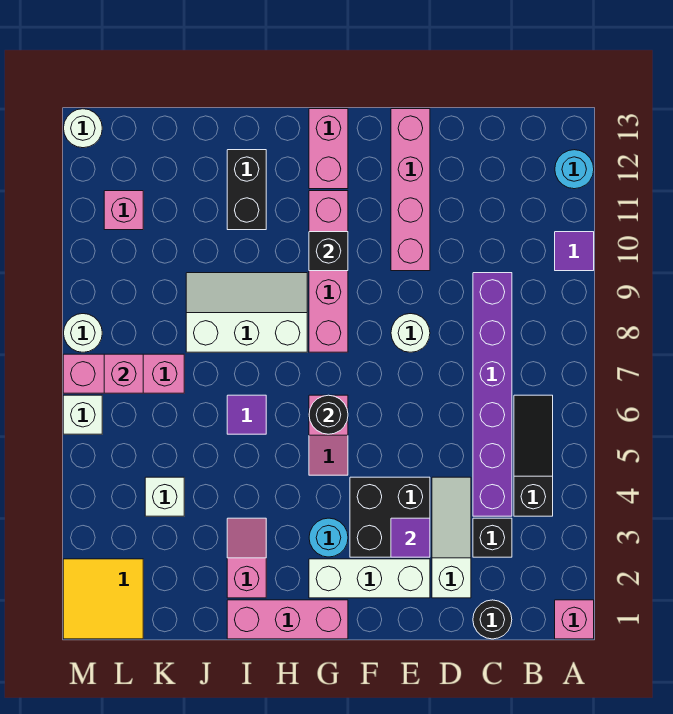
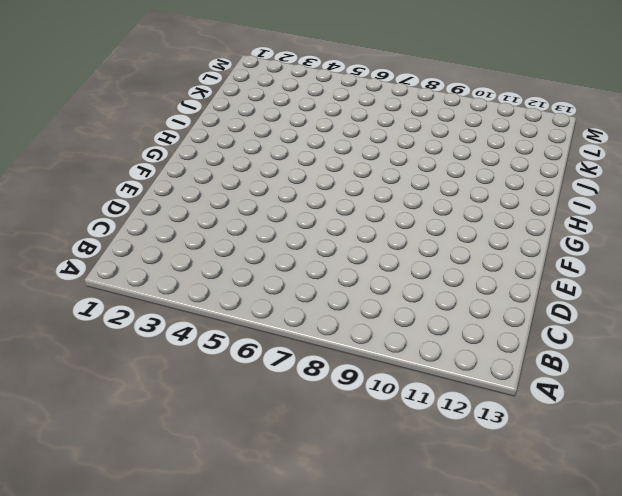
none -> pink brick A1 level 1
none -> purple tile A10 level 1
none -> cyan round brick A12 level 1
none -> black slope B4:B6 level 1 top 4

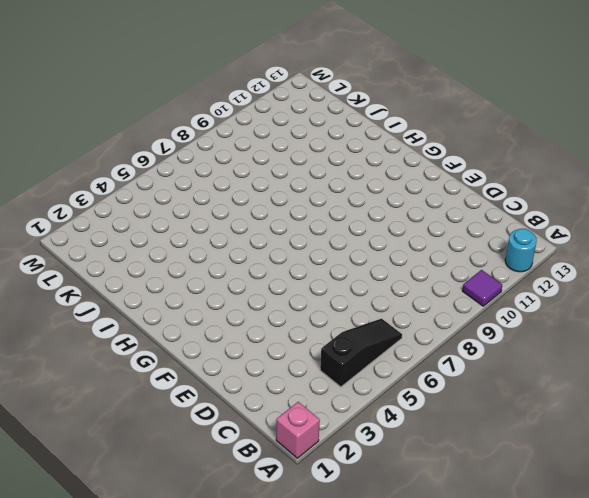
none -> black round brick C1 level 1
none -> black brick C3 level 1
none -> purple brick C4:C9 level 1
none -> white slope D2:D4 level 1 top 2

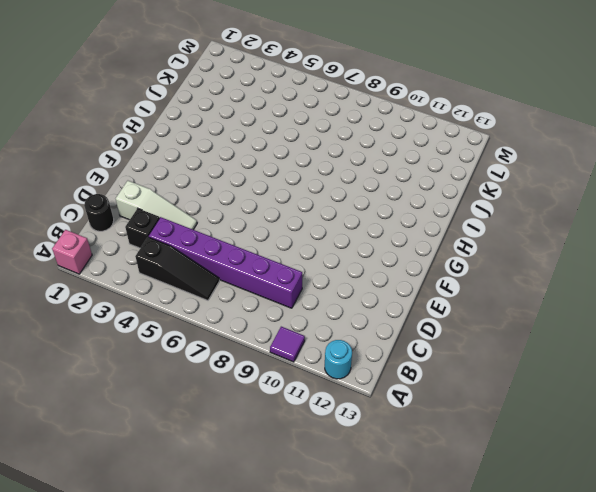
none -> white brick E2:G2 level 1
none -> black brick E3:F4 level 1
none -> white round brick E8 level 1
none -> pink brick E10:E13 level 1

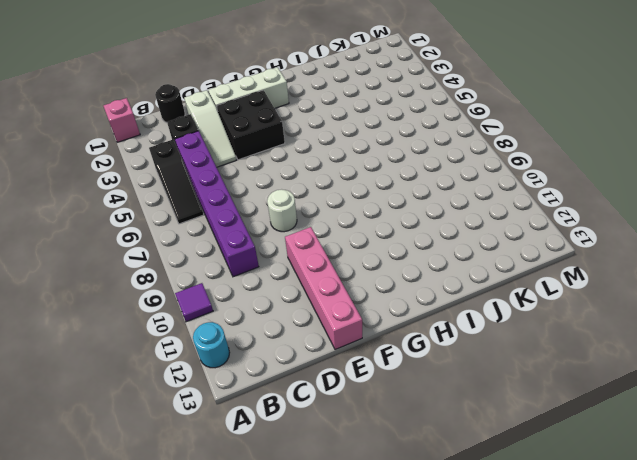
none -> pink brick G1:I1 level 1
none -> cyan round brick G3 level 1
none -> pink slope G5:G6 level 1 top 6
none -> pink brick G8:G11 level 1

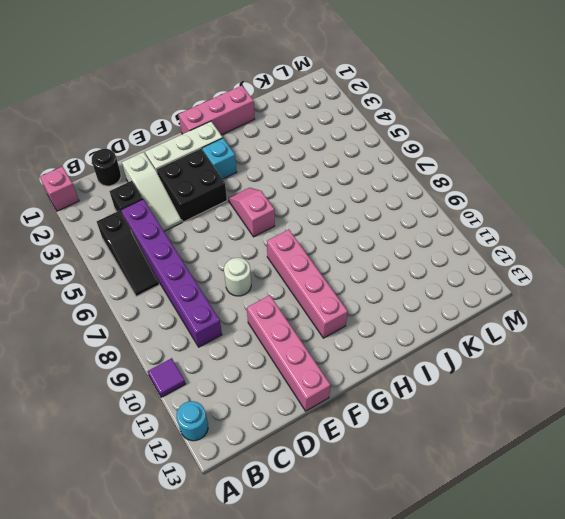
cyan brick G3 level 1 -> cyan round brick G3 level 1
none -> pink brick G12:G13 level 1
none -> white slope H8:J9 level 1 top 8
none -> pink slope I2:I3 level 1 top 2
none -> purple tile I6 level 1

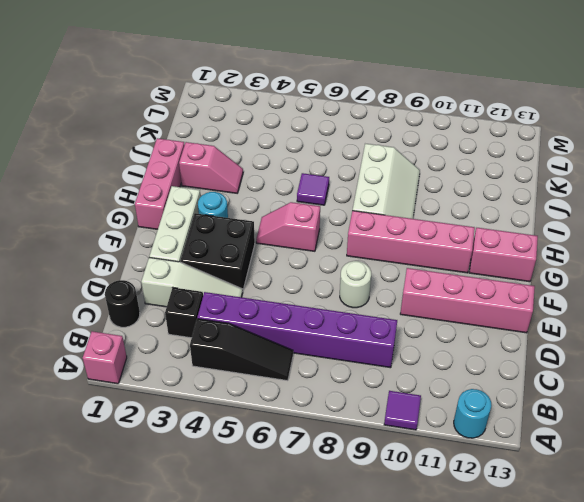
none -> black brick I11:I12 level 1
none -> white brick K4 level 1
none -> pink brick K7:M7 level 1
none -> yellow tile L1:M2 level 1

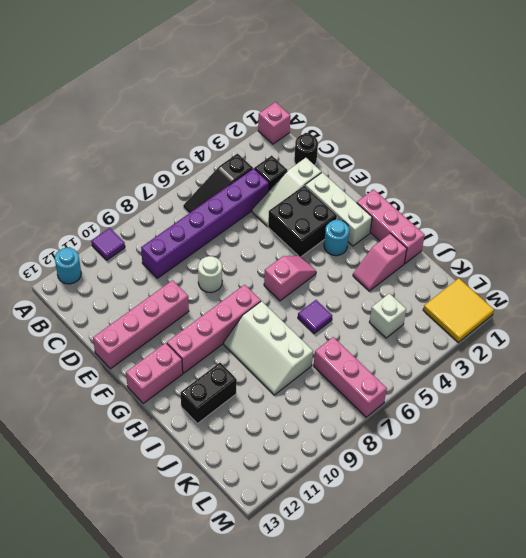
none -> pink brick L11 level 1
none -> white brick M6 level 1
none -> white round brick M8 level 1
none -> white round brick M13 level 1

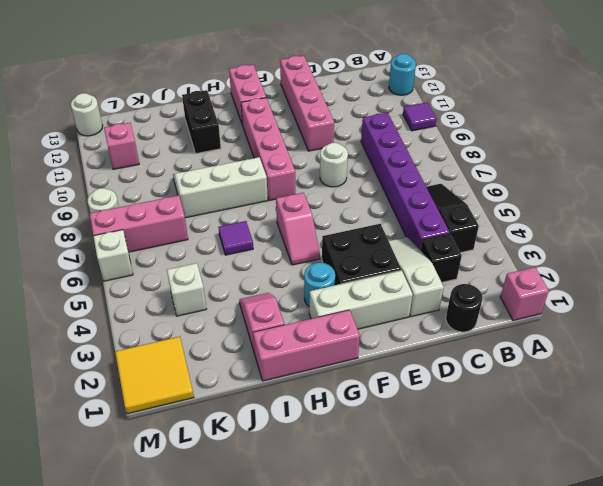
none -> purple tile E3 level 2
none -> black round brick G6 level 2
none -> black brick G10 level 2
none -> pink brick L7 level 2

